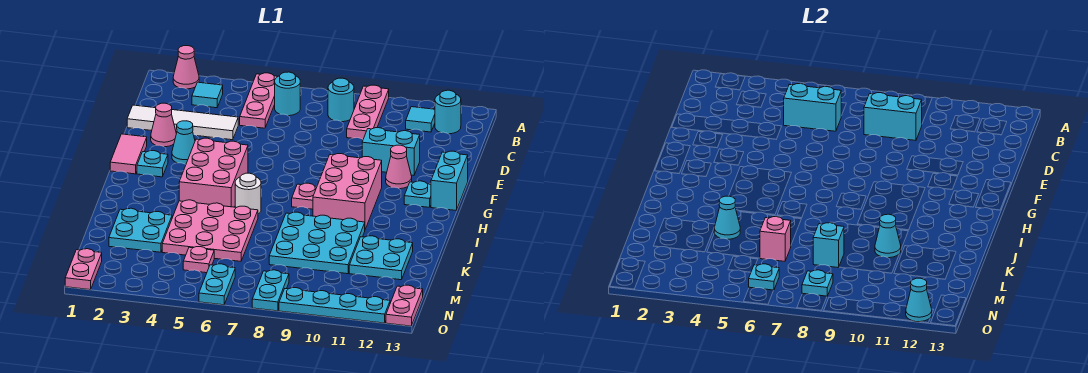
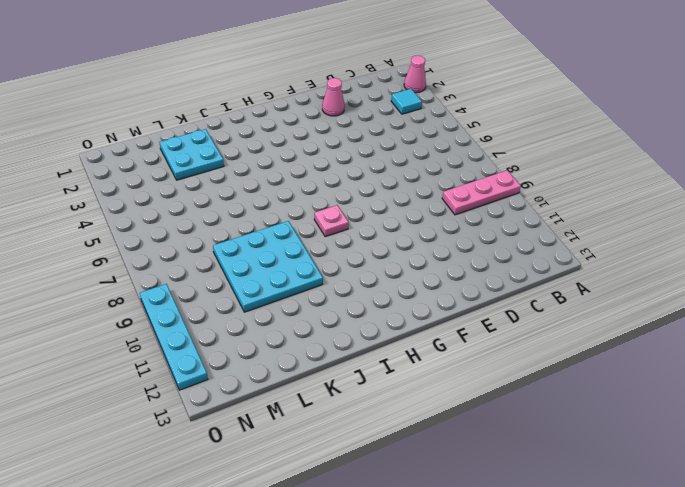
none -> pink plate A5:C5 level 1
none -> cyan round brick B6 level 1
none -> cyan round brick B8 level 1
none -> cyan tile B11 level 1

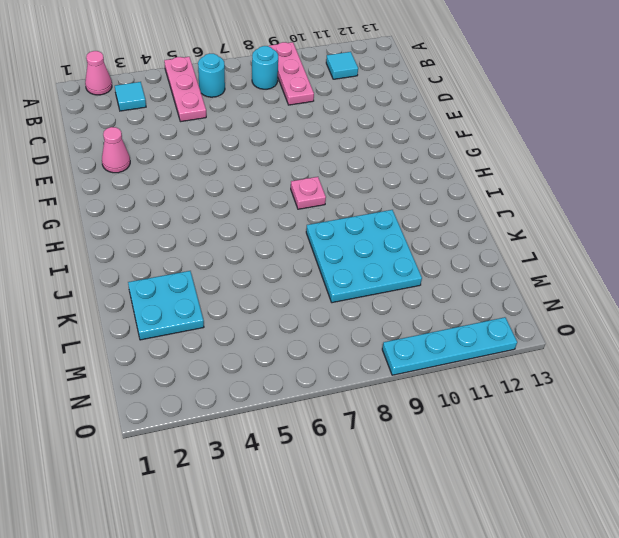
none -> cyan round brick B12 level 1
none -> white tile D1:D4 level 1
none -> cyan brick E10:E11 level 1
none -> pink tile F1:G1 level 1

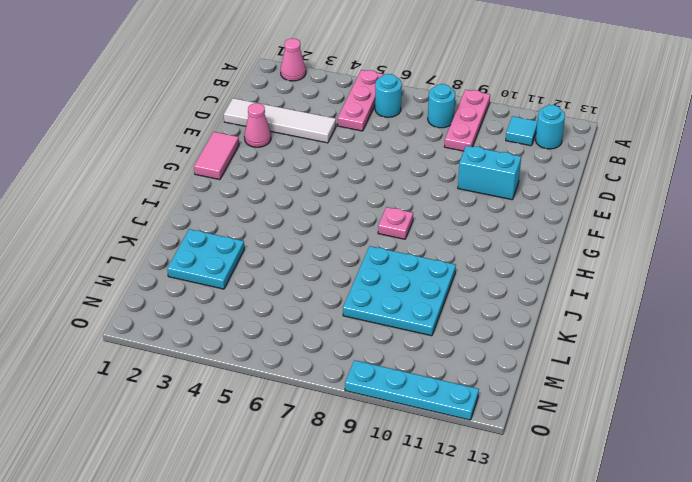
none -> cyan tile B3 level 1
none -> cyan cone F3 level 1
none -> pink cone F11 level 1
none -> cyan brick F13:G13 level 1

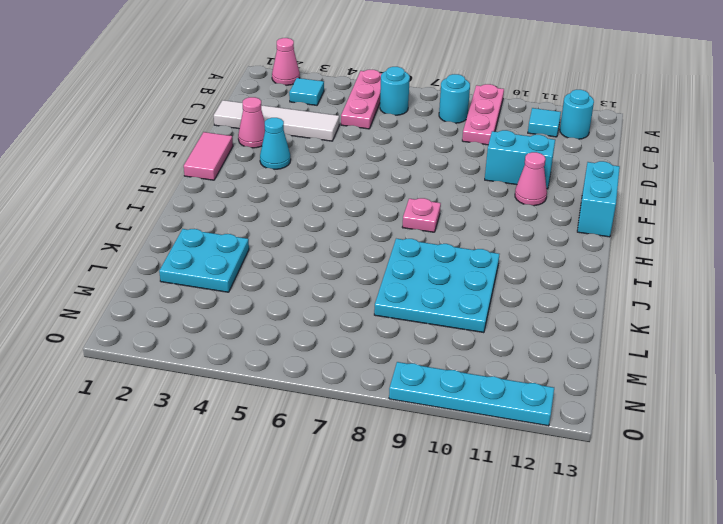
none -> cyan plate G2 level 1
none -> pink brick G4:I5 level 1
none -> pink brick G9:I10 level 1
none -> cyan plate G12 level 1

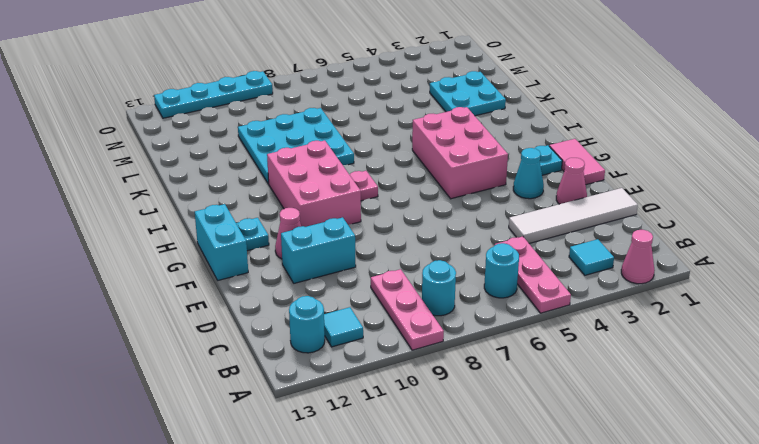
none -> white round brick I6 level 1
none -> pink plate J4:L6 level 1
none -> cyan plate K11:L12 level 1
none -> pink plate M5 level 1

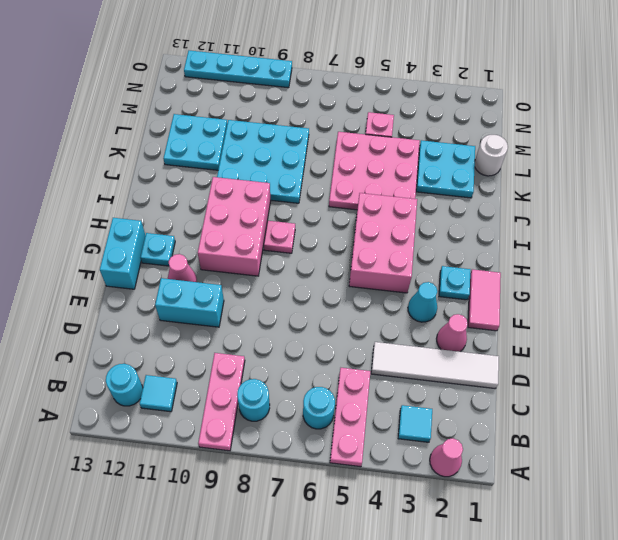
white round brick L1 level 1 -> white round brick I6 level 1
none -> pink plate N1:O1 level 1
none -> cyan plate N6:O6 level 1
none -> cyan plate N8:O8 level 1
none -> pink plate N13:O13 level 1

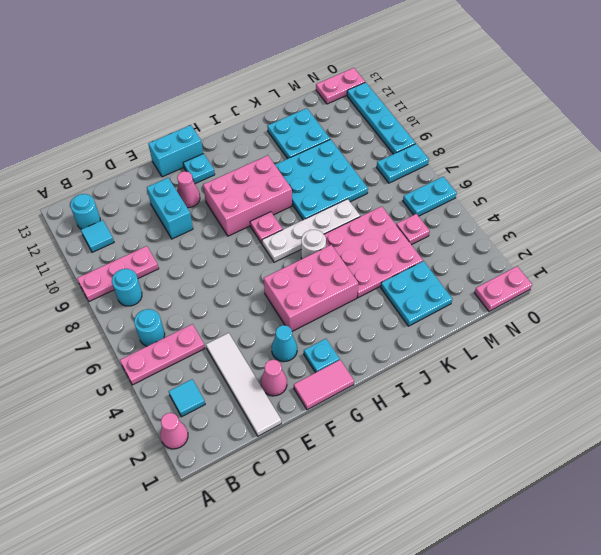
white plate H7:K7 level 1 -> none
none -> cyan brick C5:C6 level 2
none -> cyan brick C8:C9 level 2
none -> cyan cone K4 level 2
none -> cyan cone K10 level 2

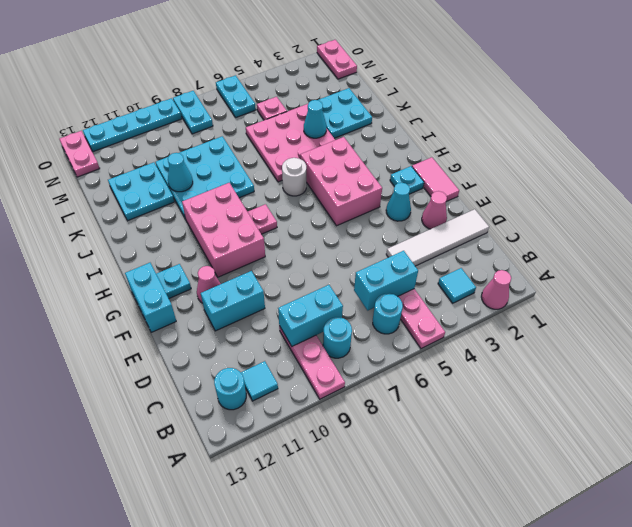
none -> pink brick L6 level 2
none -> cyan brick L8 level 2
none -> cyan plate N6 level 2
none -> cyan plate N8 level 2

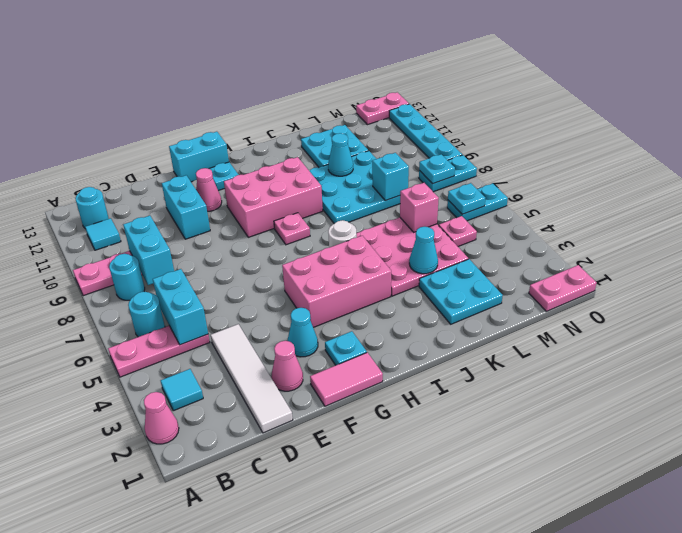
none -> cyan cone O12 level 2

